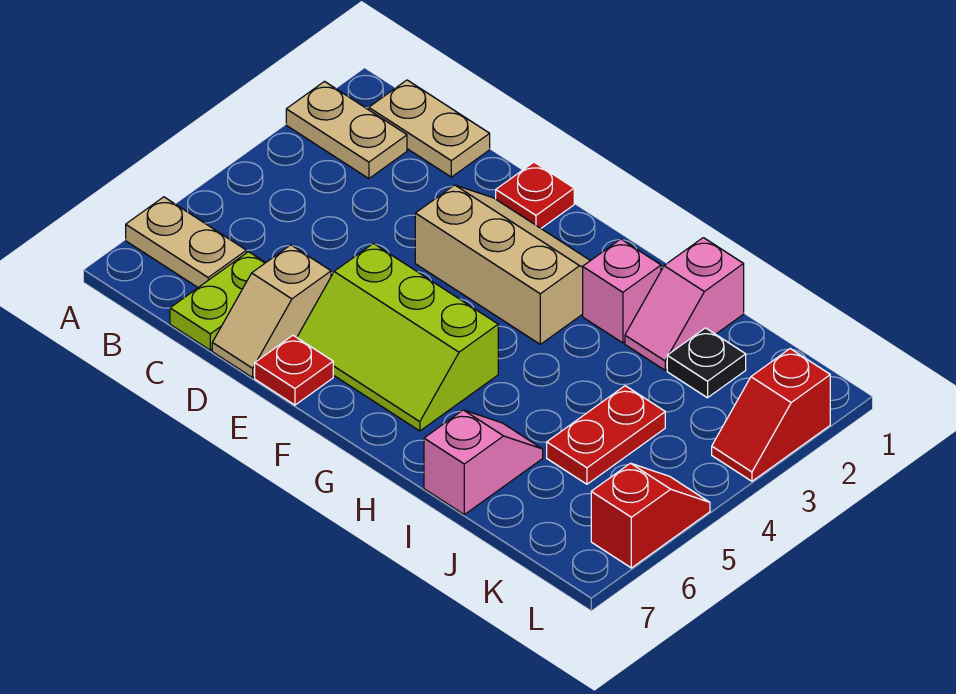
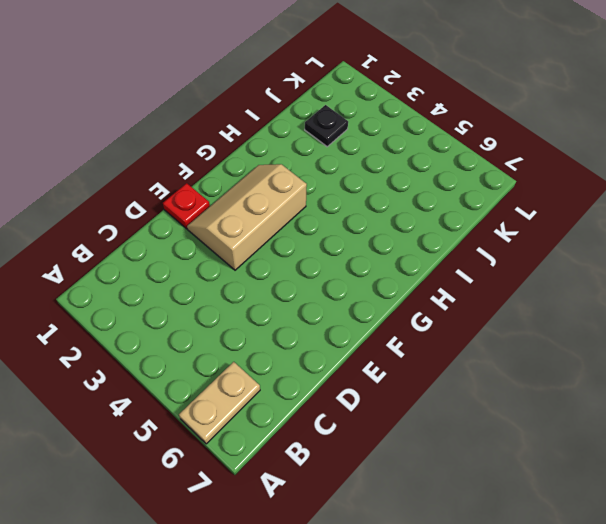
none -> tan plate A2:B2 level 1
none -> tan plate B1:C1 level 1
none -> lime plate C6:C7 level 1

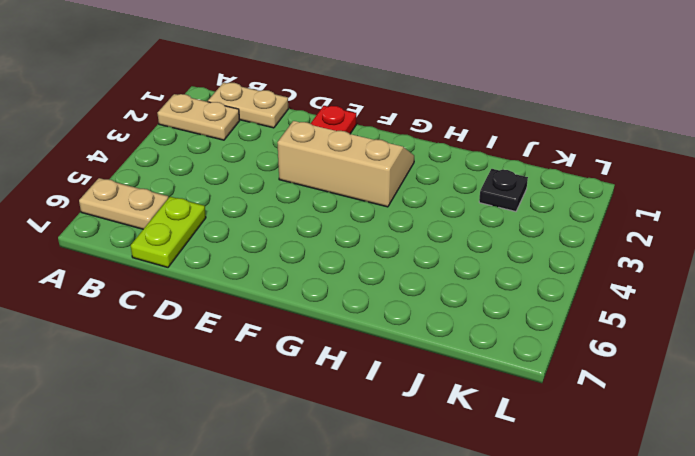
none -> tan slope D6:D7 level 1 top 6
none -> lime slope E5:G6 level 1 top 5
none -> red plate E7 level 1

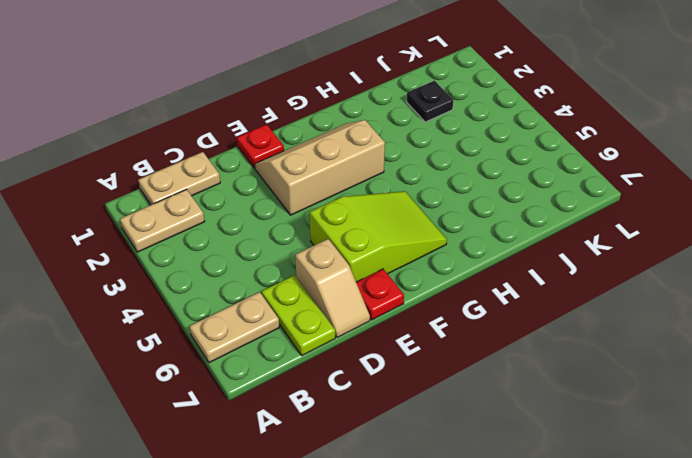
lime slope E5:G6 level 1 top E -> lime slope E5:G6 level 1 top 5
none -> pink brick H2 level 1
none -> pink slope I1:I2 level 1 top 1
none -> pink slope I6:I7 level 1 top 7

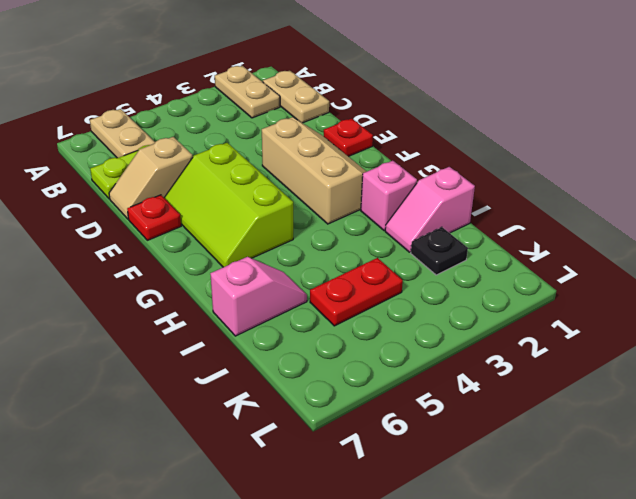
none -> red slope L2:L3 level 1 top 2
none -> red slope L5:L6 level 1 top 6

